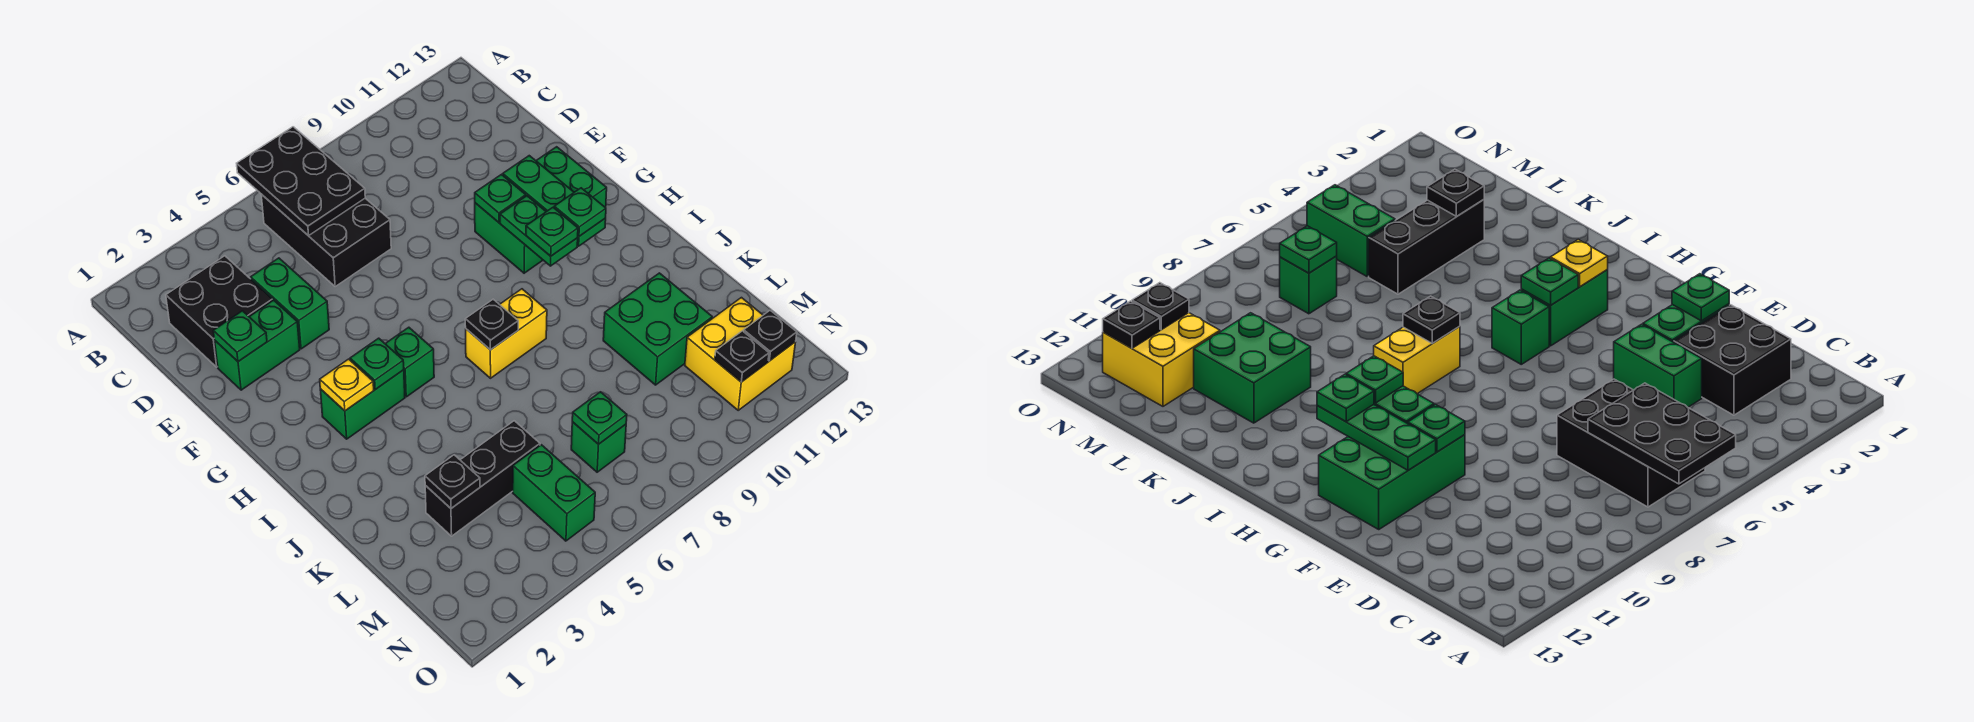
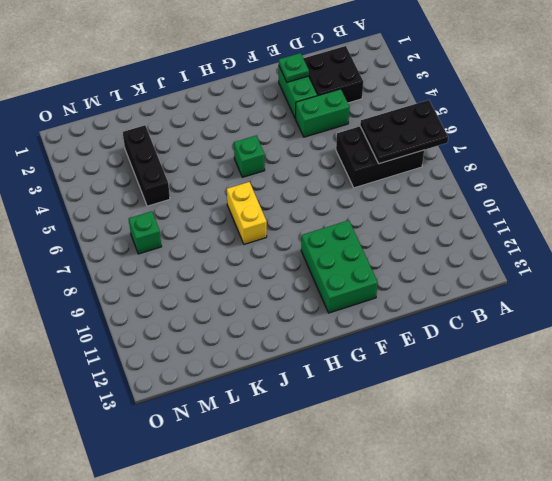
none -> green brick H3:H4 level 1
none -> green brick K10:L11 level 1
none -> green brick M5:N5 level 1

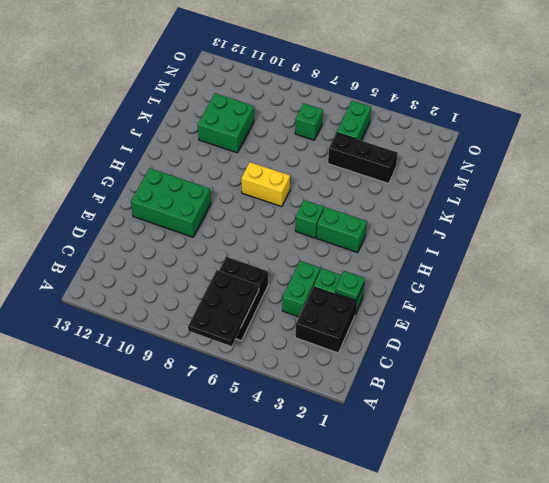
none -> yellow brick M11:N12 level 1
none -> green plate F10 level 2
none -> green plate F11:H11 level 2

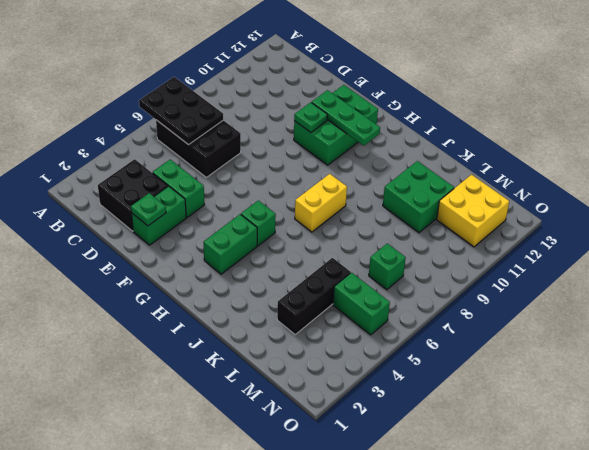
none -> green plate G10:H10 level 2
none -> yellow plate H3 level 2
none -> green plate H4 level 2

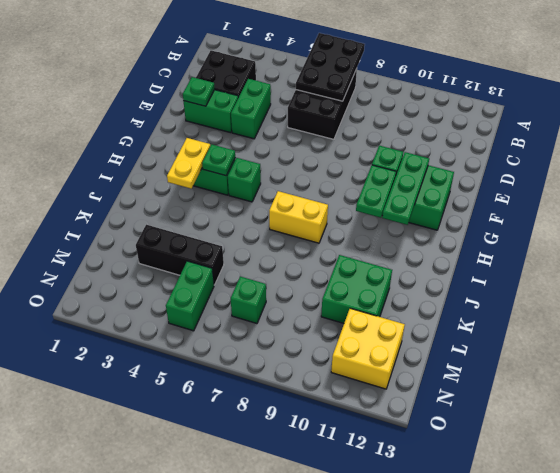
yellow plate H3:I3 level 2 -> yellow plate H3 level 2
none -> black plate I7 level 2
none -> black plate L3 level 2
none -> green plate M7 level 2

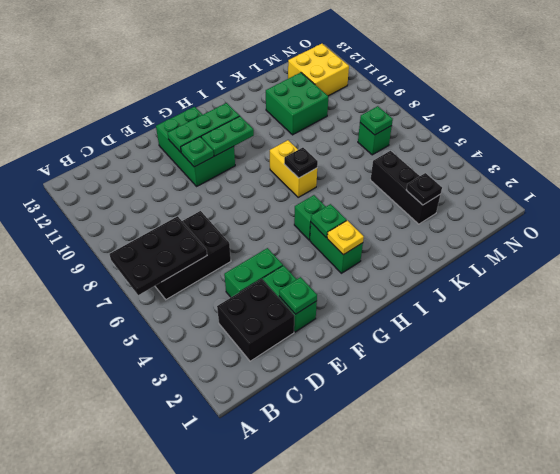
none -> green brick M5:N5 level 1
none -> black plate N11 level 2
none -> black plate N12 level 2

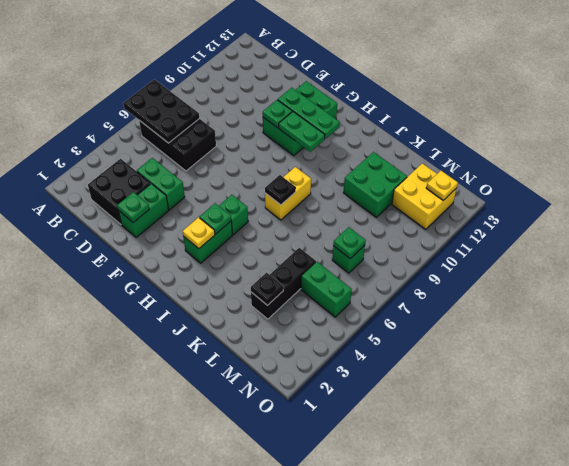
yellow plate N12 level 2 -> black plate N12 level 2
none -> black plate N11 level 2
none -> green plate H10 level 3
none -> green plate H11 level 3

